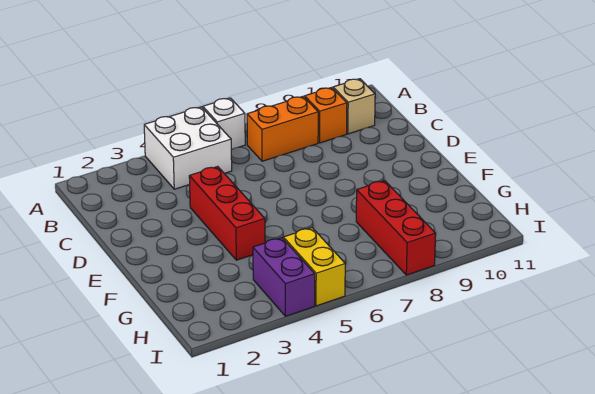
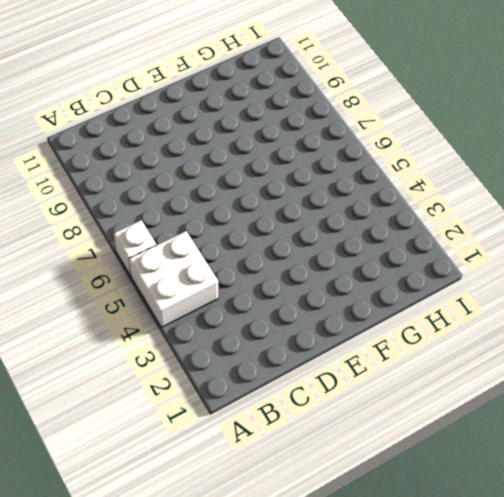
none -> orange brick B7:B8 level 1
none -> orange brick B9 level 1

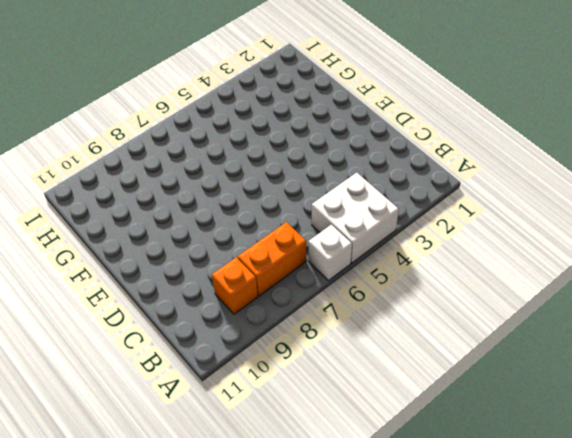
none -> tan brick B10 level 1
none -> red brick D4:F4 level 1

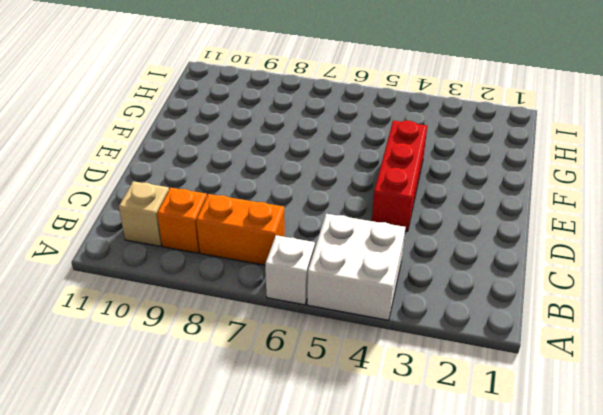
none -> red brick G8:I8 level 1
none -> purple brick H4:I4 level 1

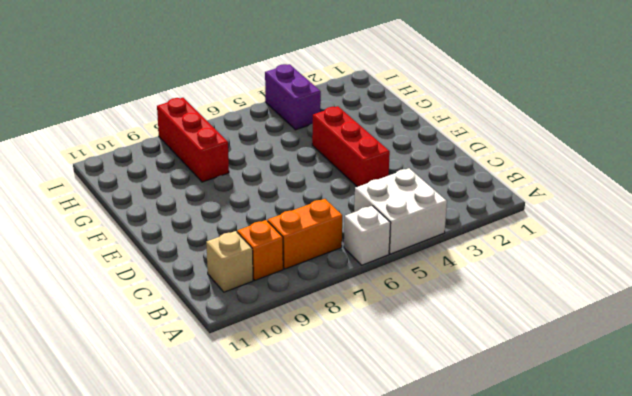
none -> yellow brick H5:I5 level 1

